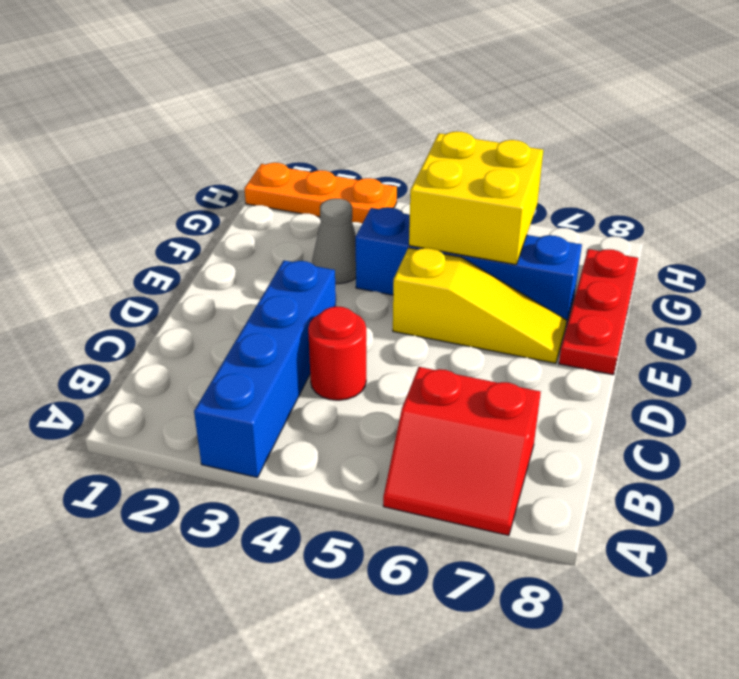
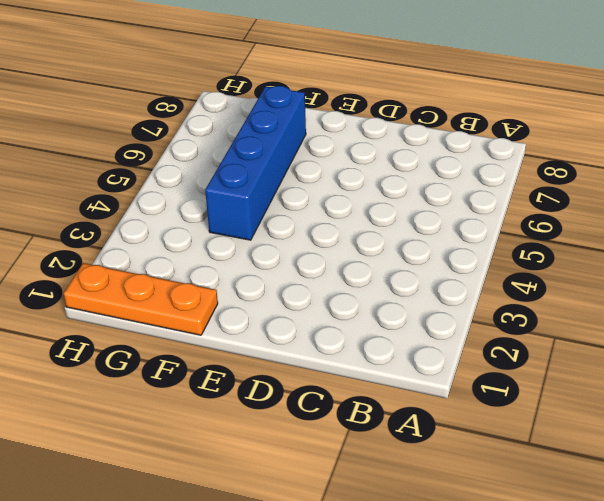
orange plate F1:H1 level 1 -> orange plate H1:H3 level 1
none -> blue brick A3:D3 level 1
none -> red slope A6:B7 level 1 top B

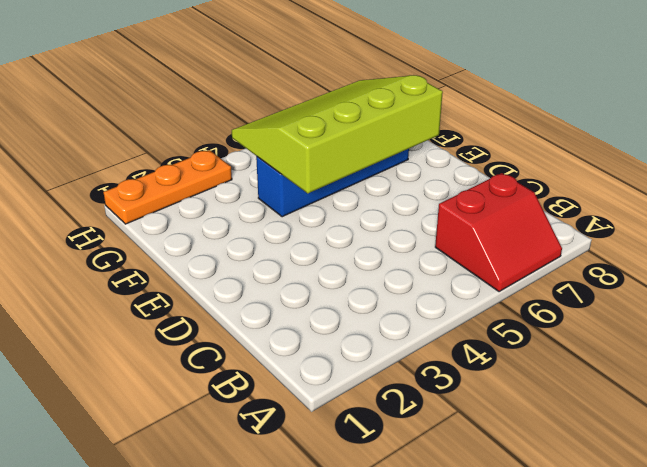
lime slope E4:G7 level 2 top E -> yellow brick F5:G6 level 2
none -> blue brick A3:D3 level 1
none -> red round brick C4 level 1

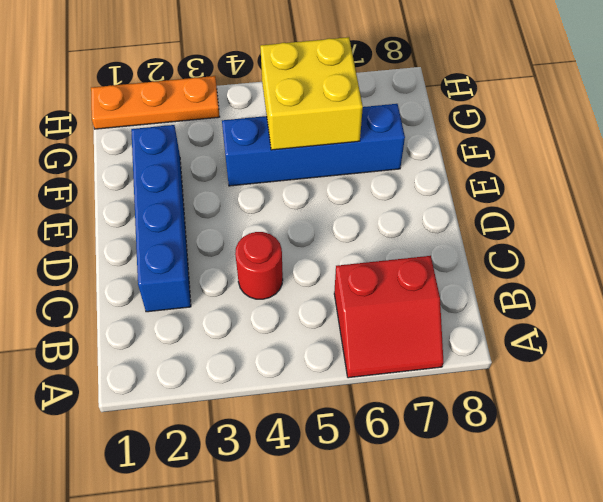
blue brick C2:F2 level 1 -> blue brick A3:D3 level 1
none -> yellow slope E5:E7 level 1 top 5
none -> red plate E8:G8 level 1

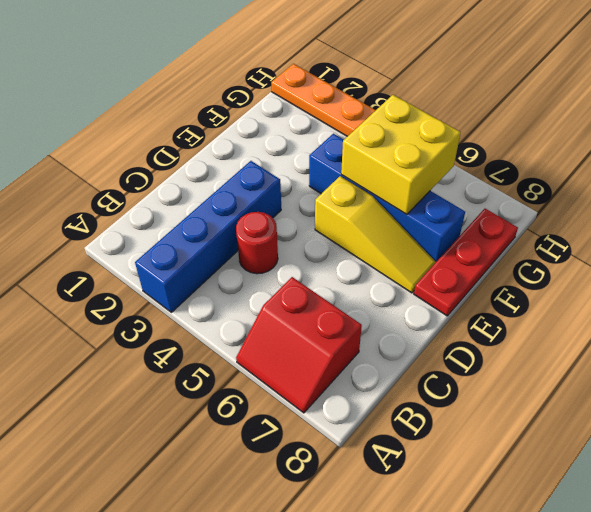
none -> grey cone F3 level 1

